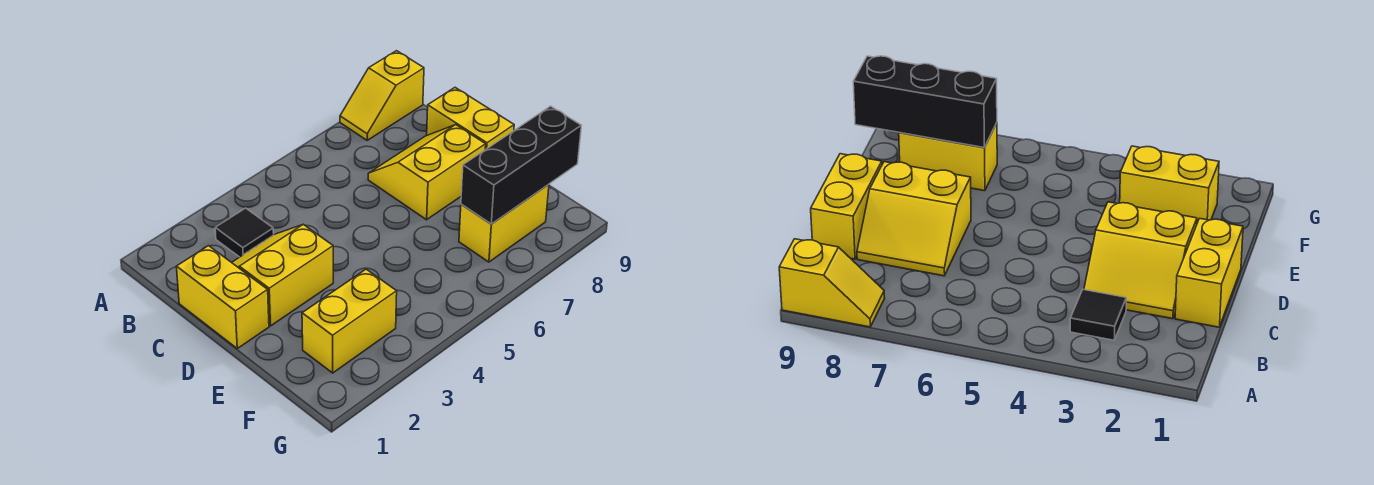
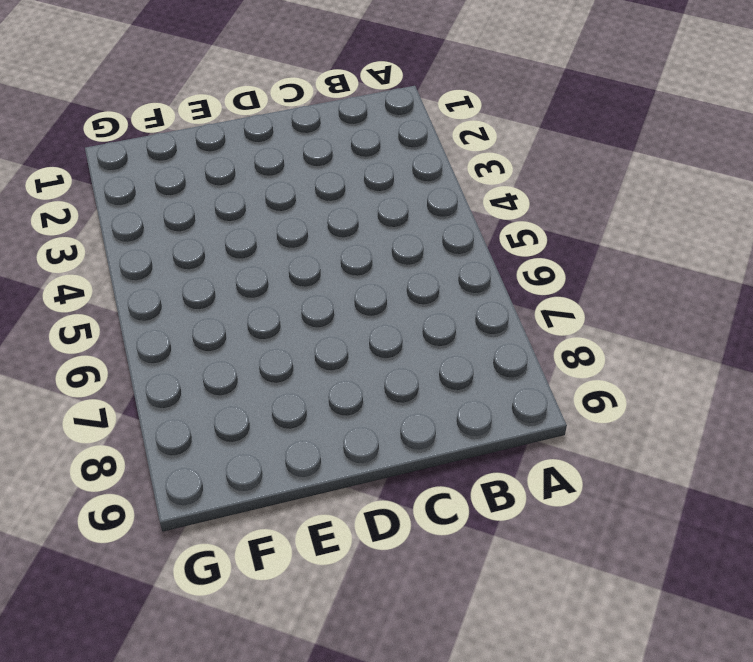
none -> yellow slope A8:A9 level 1 top 9
none -> black tile B3 level 1

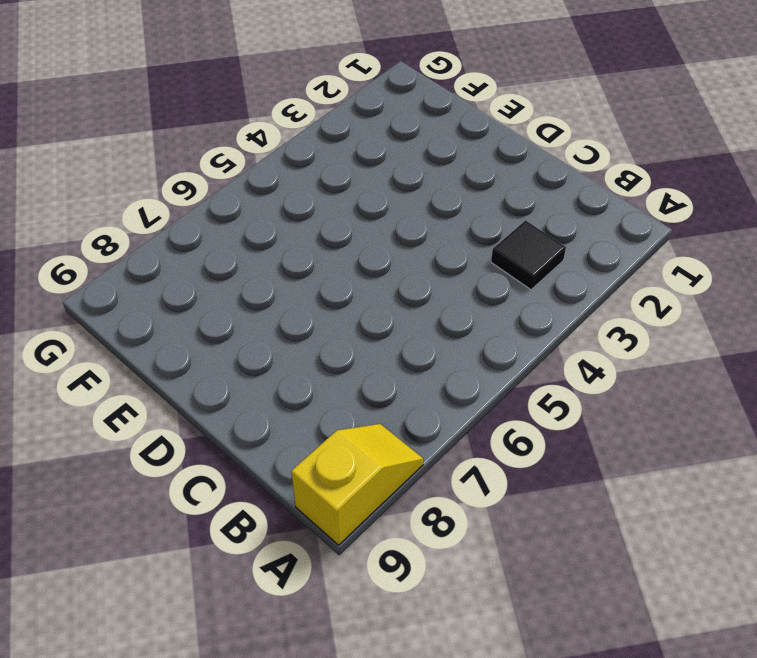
none -> yellow brick C1:D1 level 1
none -> yellow slope C2:D3 level 1 top D

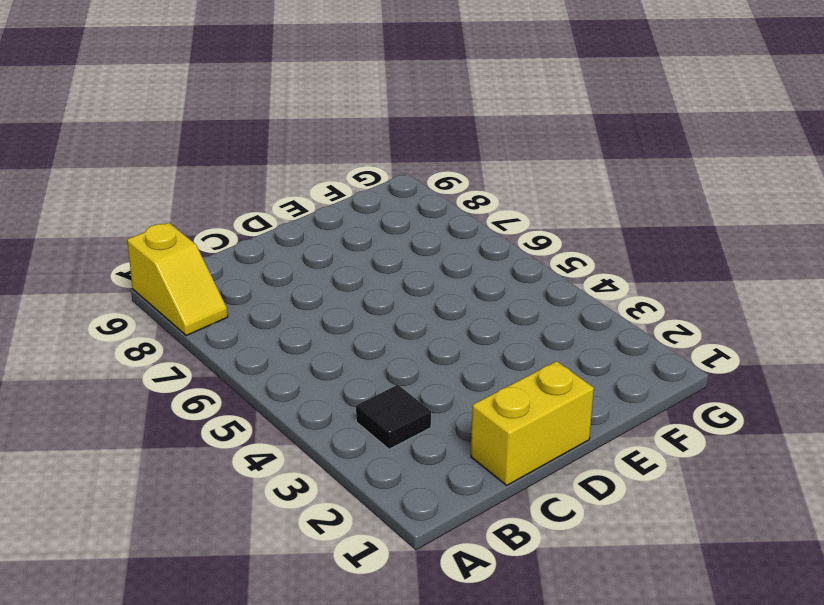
none -> yellow slope C2:D3 level 1 top D
none -> yellow slope C7:D8 level 1 top D

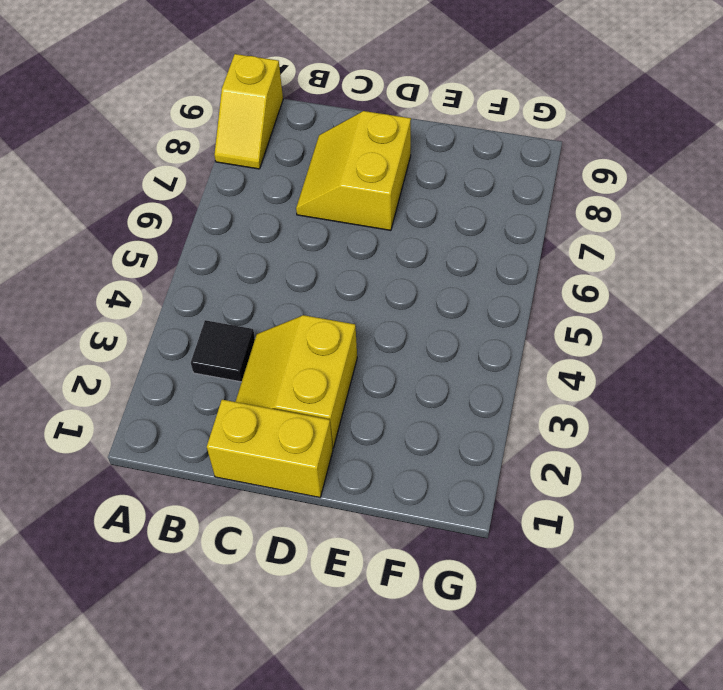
none -> yellow brick C9:D9 level 1
none -> yellow brick F2:F3 level 1

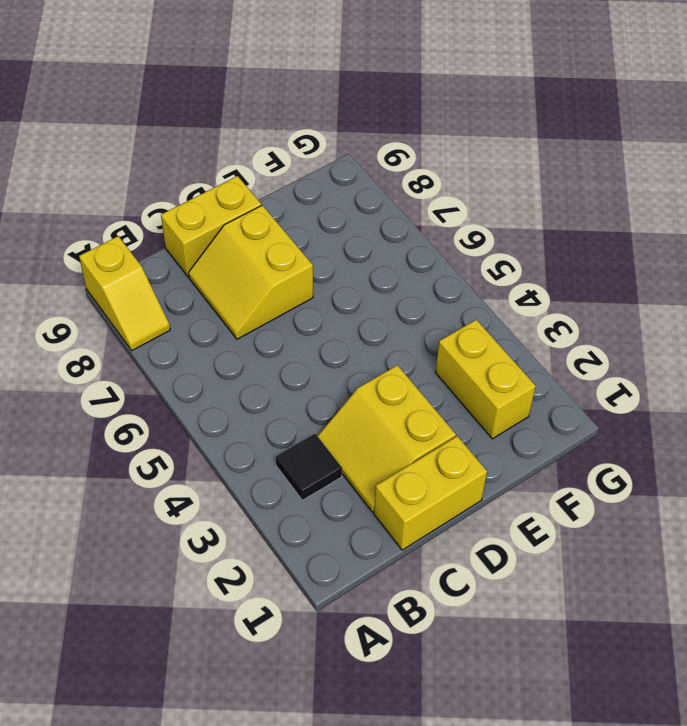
none -> yellow brick F7:F8 level 1
none -> black brick F7:F9 level 2

